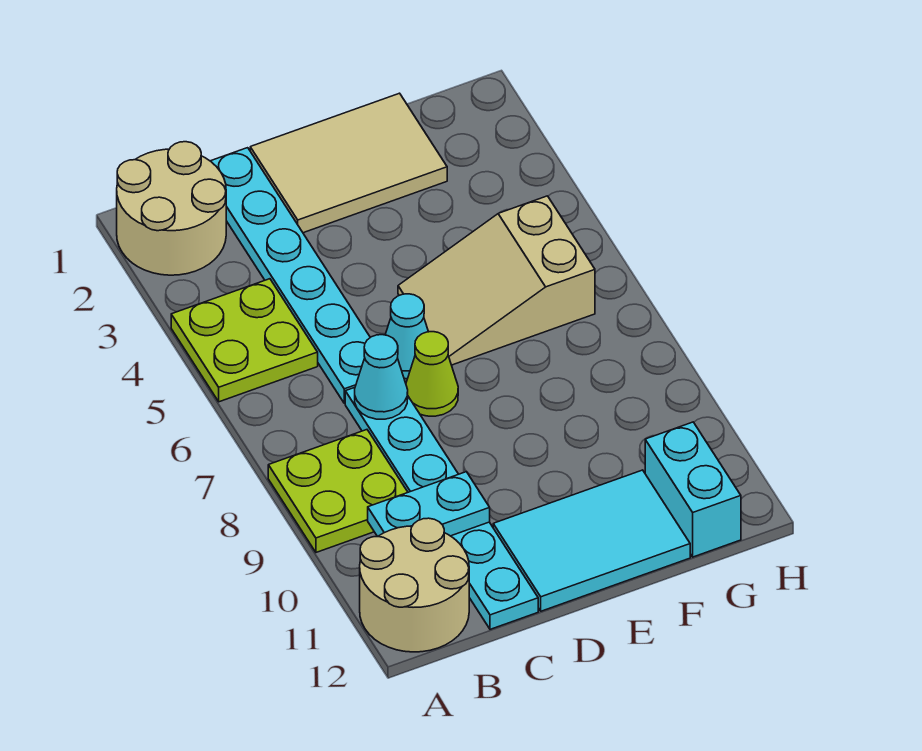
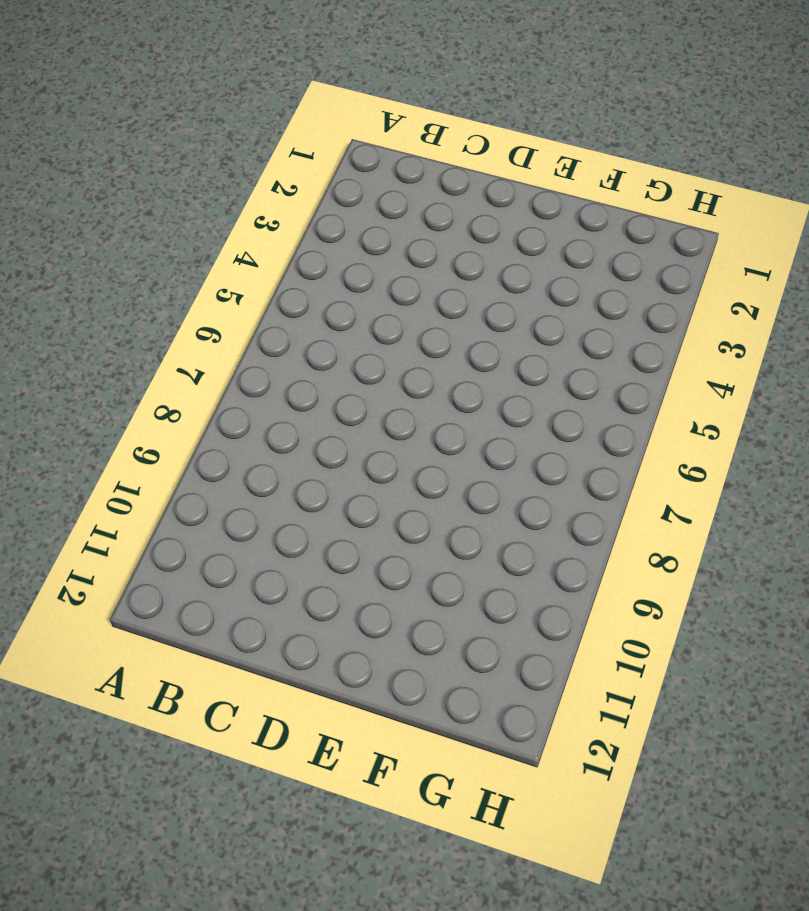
none -> tan round brick A1:B2 level 1
none -> lime plate A4:B5 level 1
none -> lime plate A8:B9 level 1

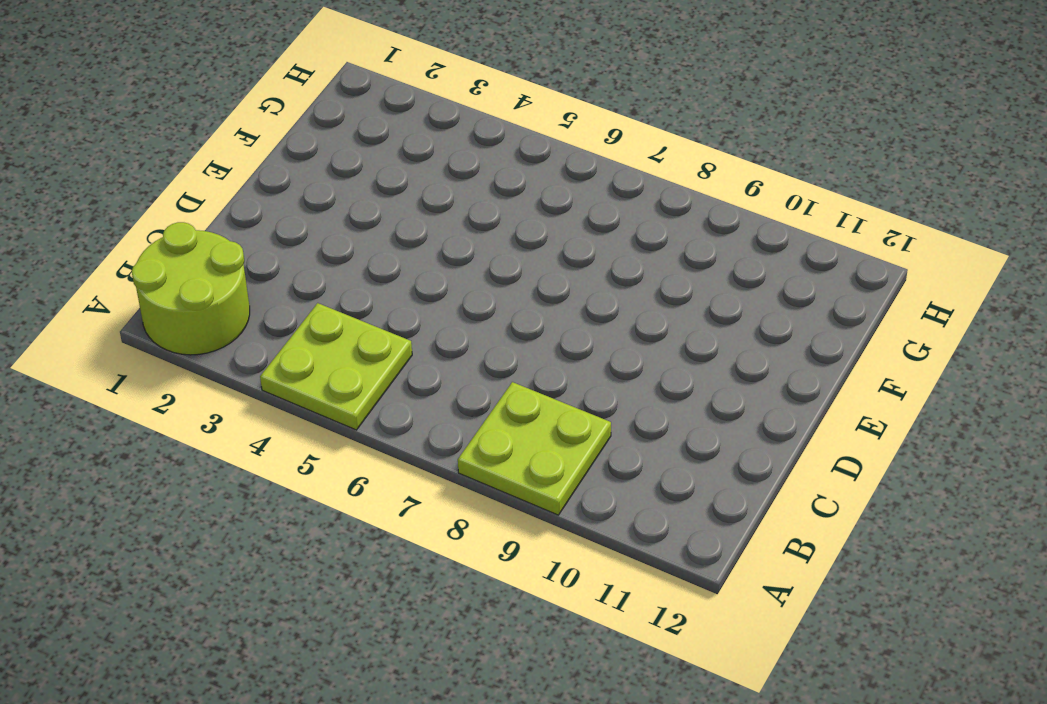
lime round brick A1:B2 level 1 -> tan round brick A1:B2 level 1
none -> tan round brick A11:B12 level 1
none -> cyan plate C1:C6 level 1
none -> cyan plate C7:C12 level 1

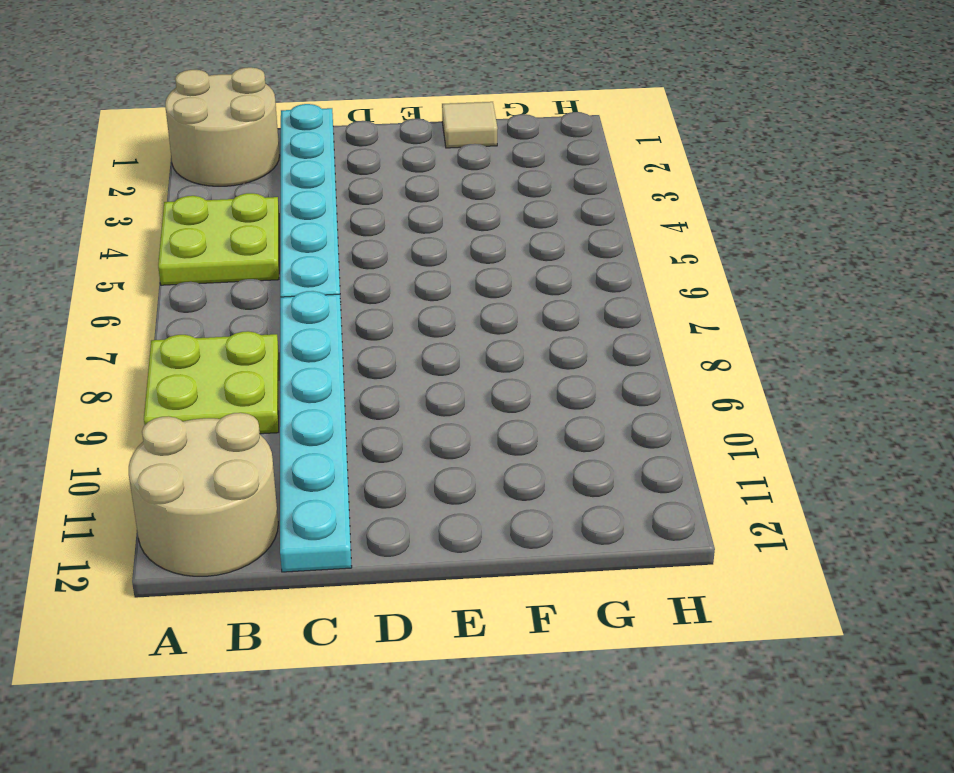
tan tile F1 level 1 -> tan tile D1:F2 level 1
none -> cyan cone D6 level 1
none -> lime cone D7 level 1
none -> cyan tile D11:F12 level 1

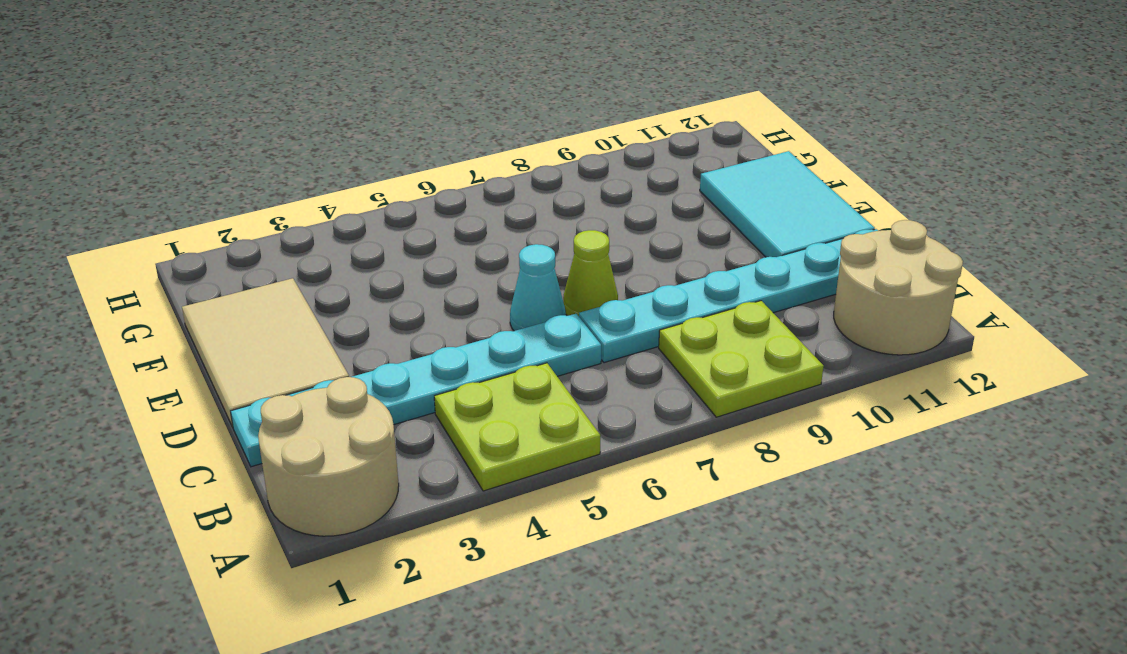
none -> tan slope E5:G6 level 1 top G
none -> cyan brick G11:G12 level 1
none -> cyan plate B10:C10 level 2

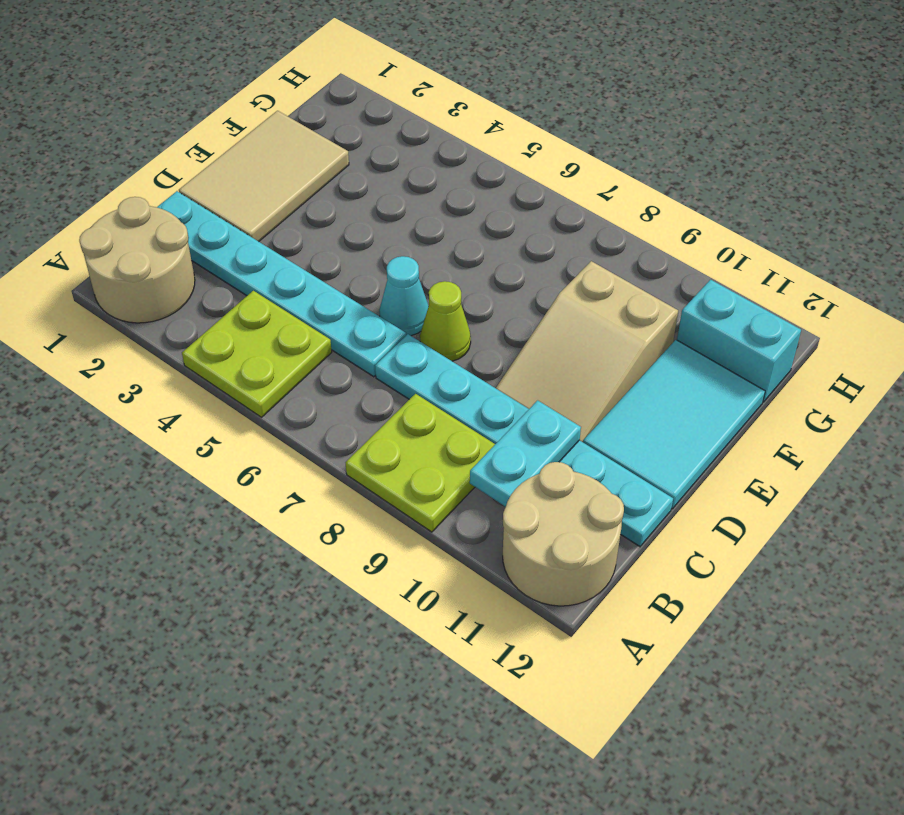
tan slope D9:F10 level 1 top F -> tan slope E5:G6 level 1 top G
none -> cyan cone C7 level 2

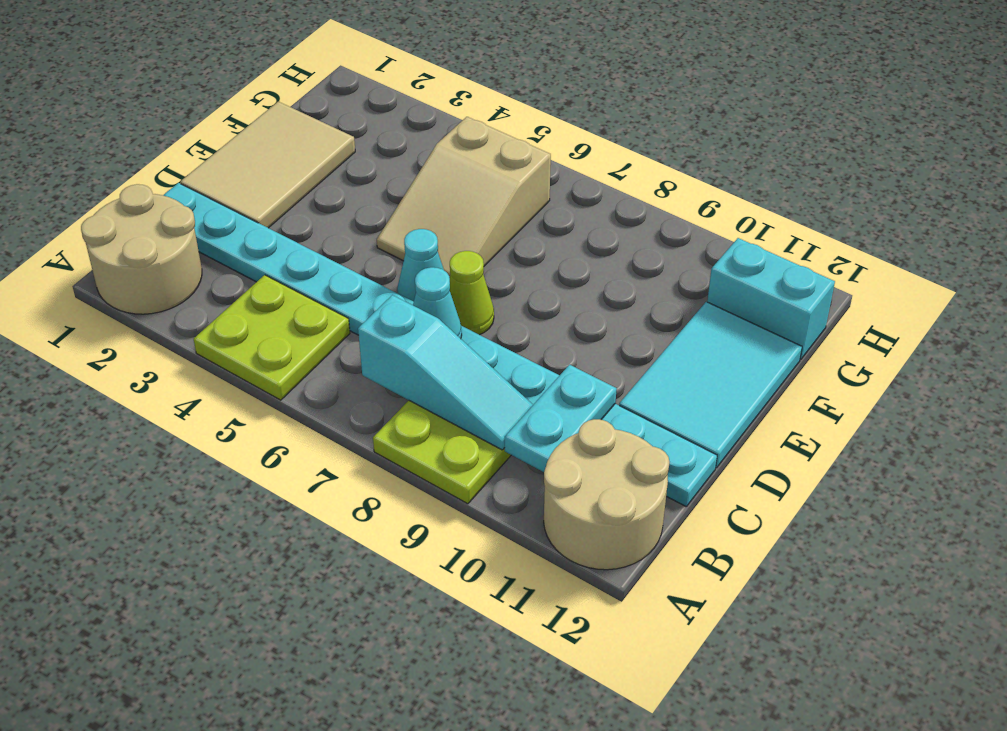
cyan slope B7:B9 level 2 top 7 -> none

